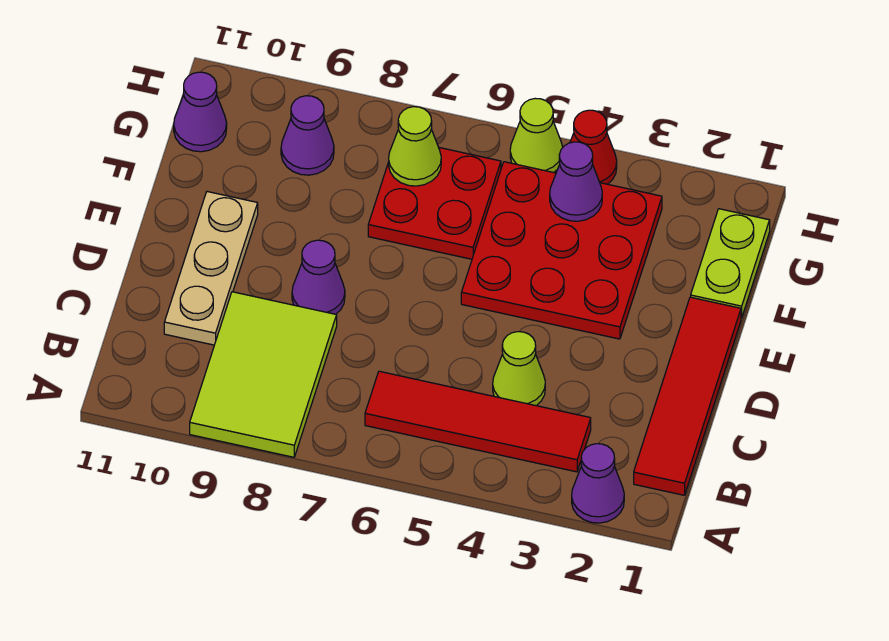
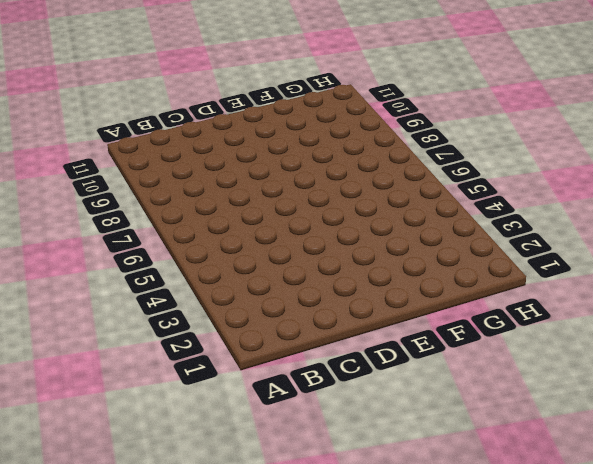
none -> purple cone A2 level 1
none -> lime tile A8:C9 level 1
none -> red tile B1:E1 level 1

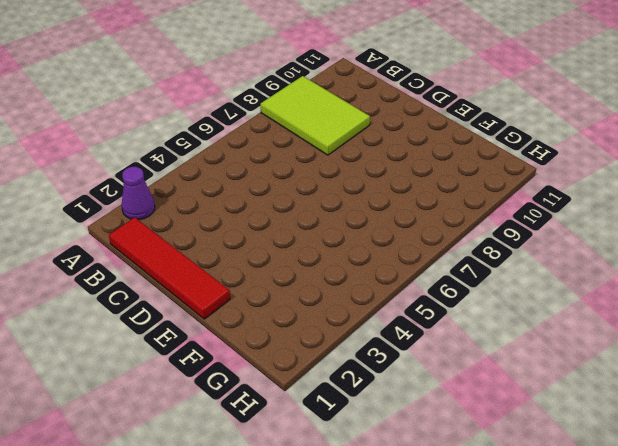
none -> red tile B3:B6 level 1
none -> lime cone C4 level 1
none -> tan plate C10:E10 level 1

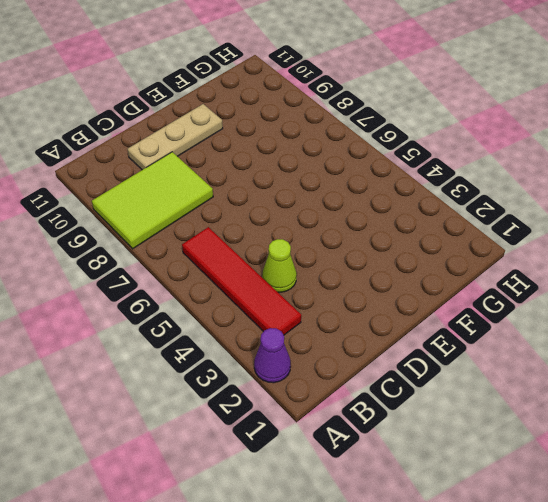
none -> red tile B1:E1 level 1
none -> purple cone D8 level 1
none -> red plate E3:G5 level 1

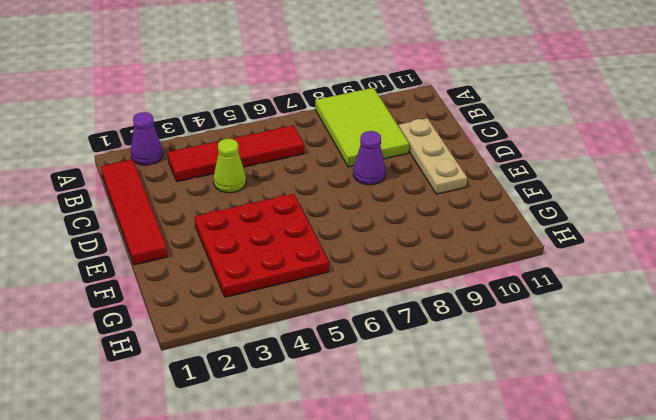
none -> lime plate F1:G1 level 1
none -> red plate F6:G7 level 1
none -> purple cone G9 level 1

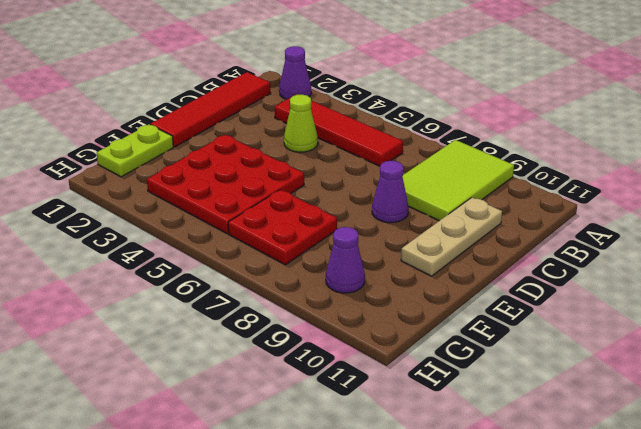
none -> purple cone G11 level 1
none -> red cone H4 level 1
none -> lime cone H5 level 1

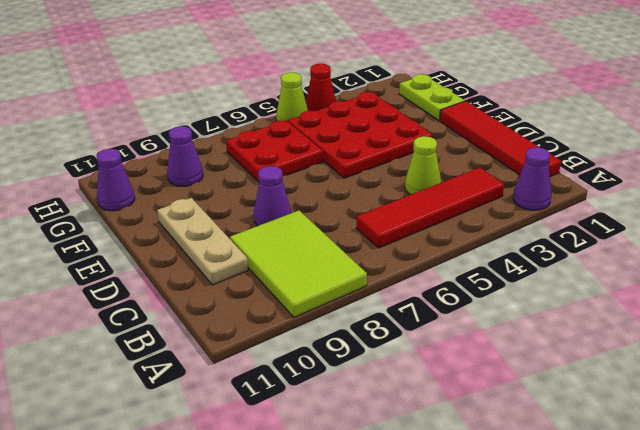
none -> purple cone G4 level 2
none -> lime cone G7 level 2

